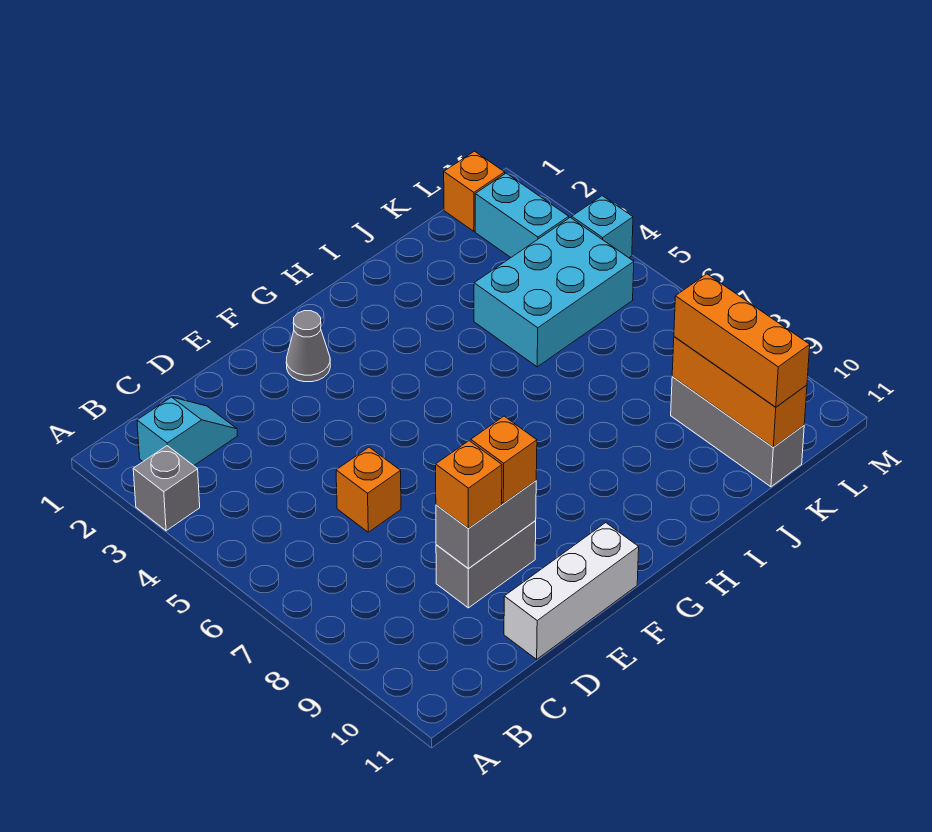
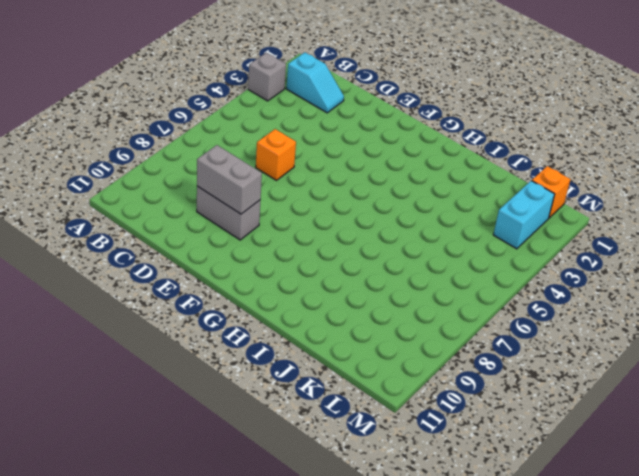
none -> white brick D11:F11 level 1
none -> grey cone F2 level 1
none -> cyan brick J4:L5 level 1

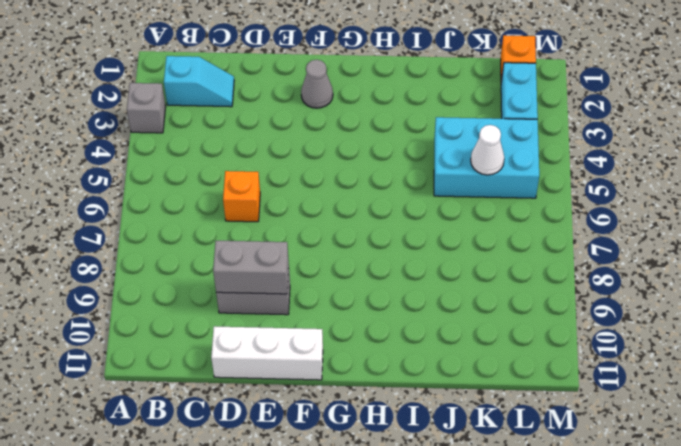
white cone K5 level 2 -> none
none -> grey brick K9:K11 level 1
none -> cyan brick M4 level 1
none -> orange brick K9:K11 level 2

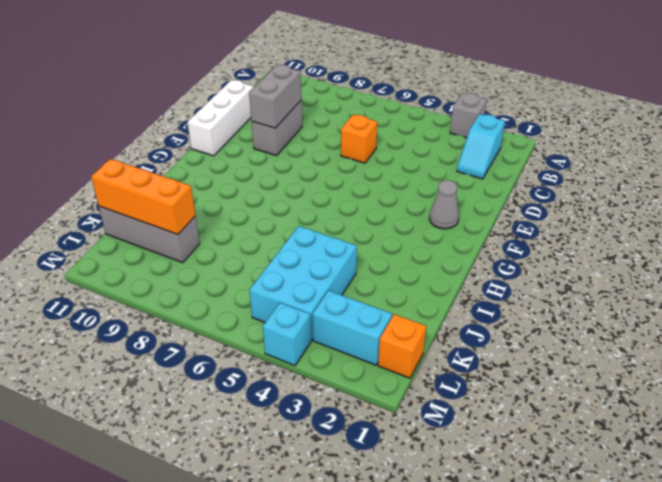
none -> orange brick D9 level 3
none -> orange brick E9 level 3
none -> orange brick K9:K11 level 3

